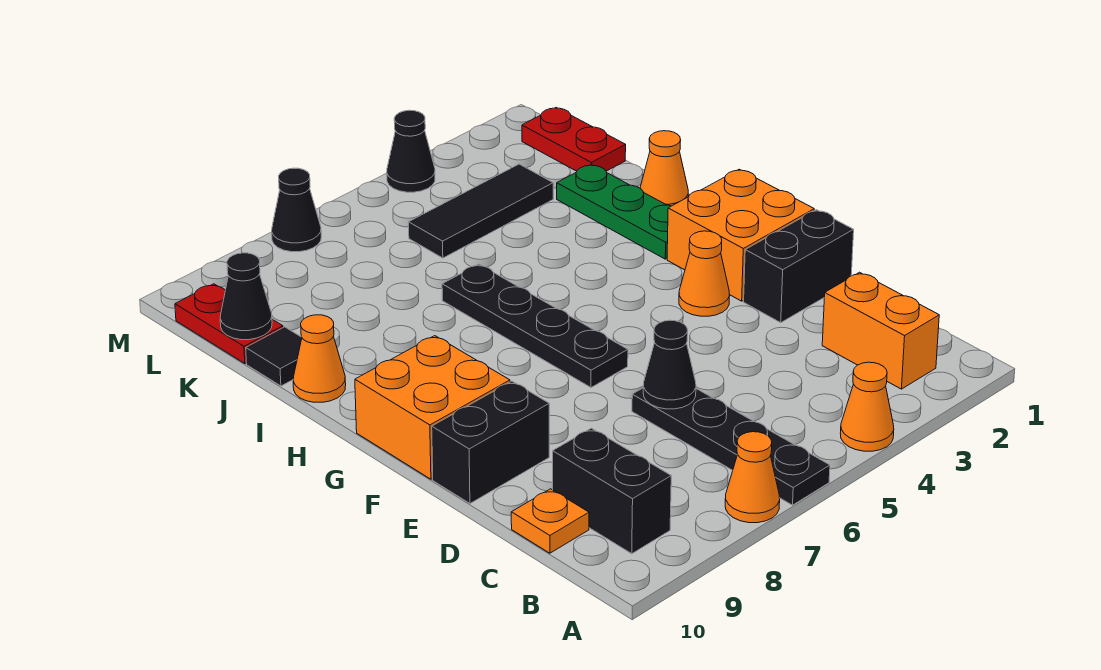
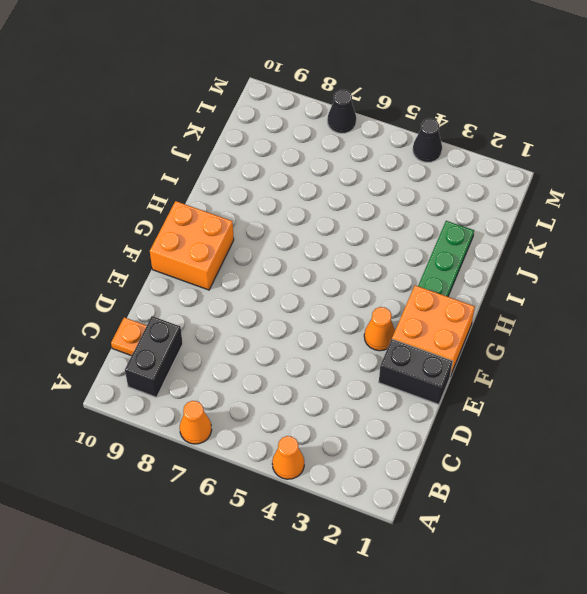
none -> black plate A6:D6 level 1
none -> orange brick B2:C2 level 1
none -> black brick E9:E10 level 1

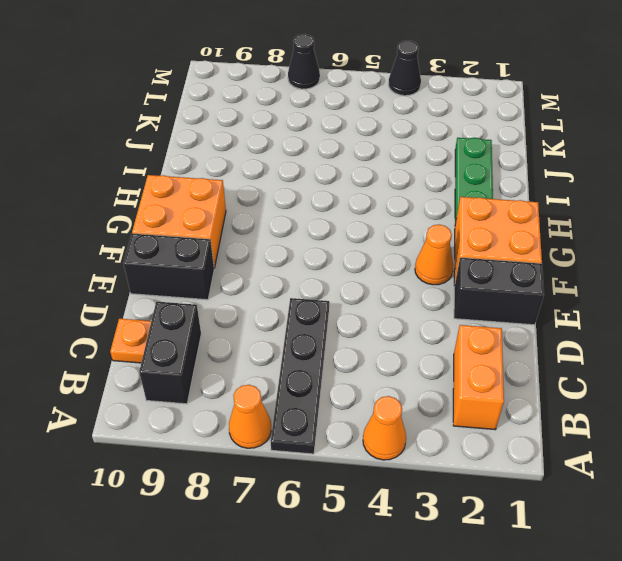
none -> black plate F6:I6 level 1
none -> orange cone I1 level 1
none -> orange cone I10 level 1

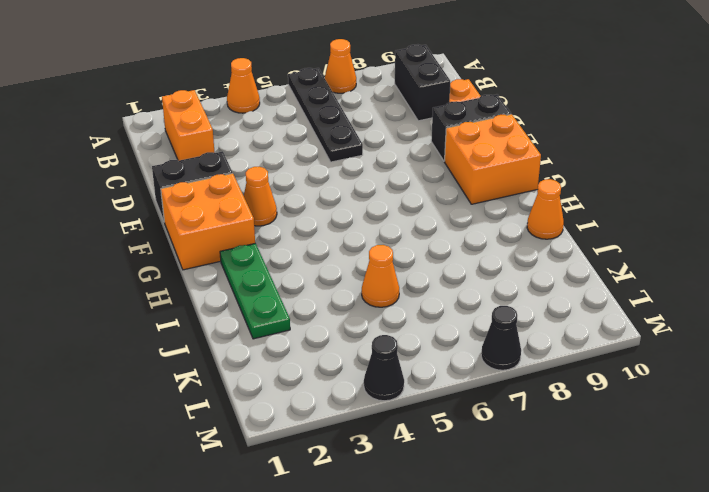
orange cone J5 level 1 -> orange cone I1 level 1
none -> black plate F6:I6 level 1
none -> black tile J10 level 1
none -> red plate K1:L1 level 1

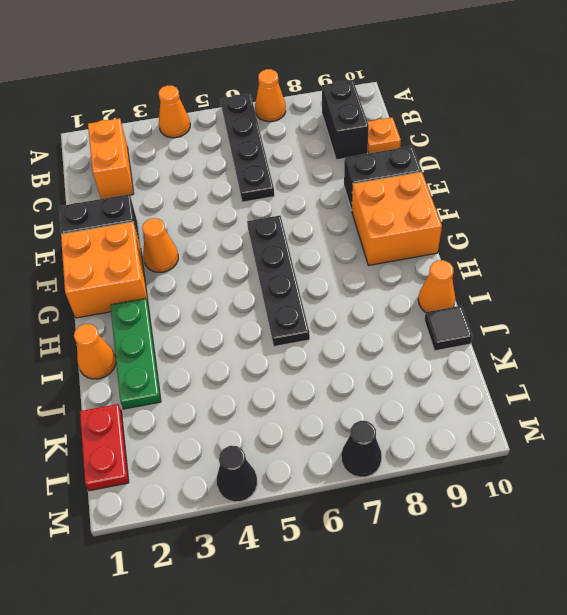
none -> black tile K3:K5 level 1
none -> red plate K10:L10 level 1
none -> black cone D6 level 2

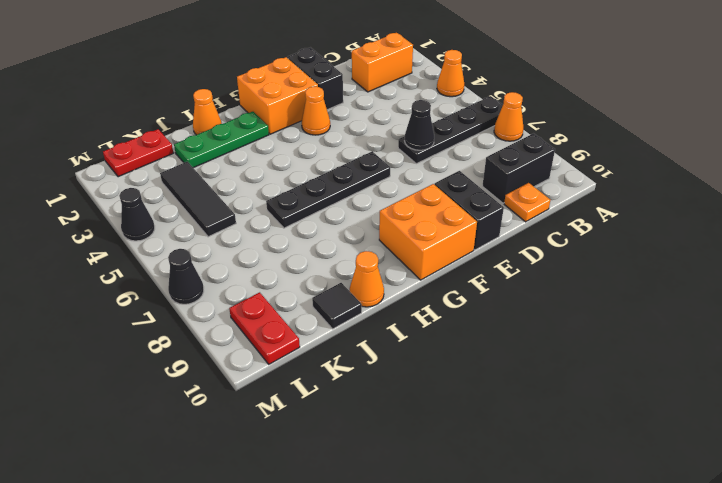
red plate L9:L10 level 1 -> red plate K10:L10 level 1
none -> black cone K10 level 2

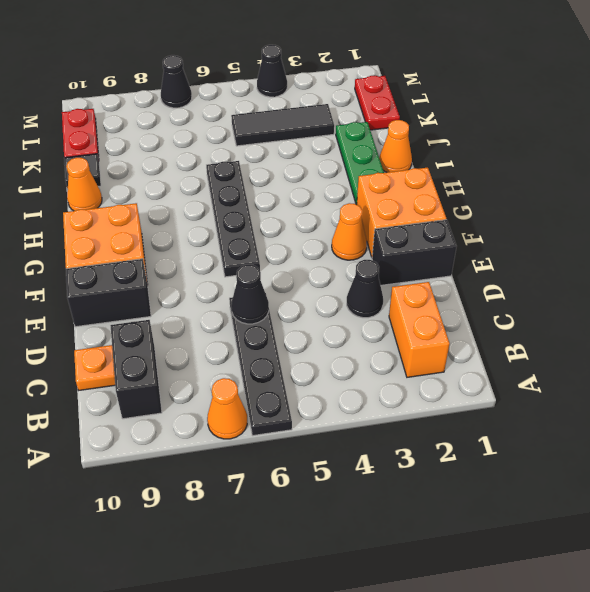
black cone D3 level 1 -> black cone K10 level 2
none -> orange cone A4 level 1

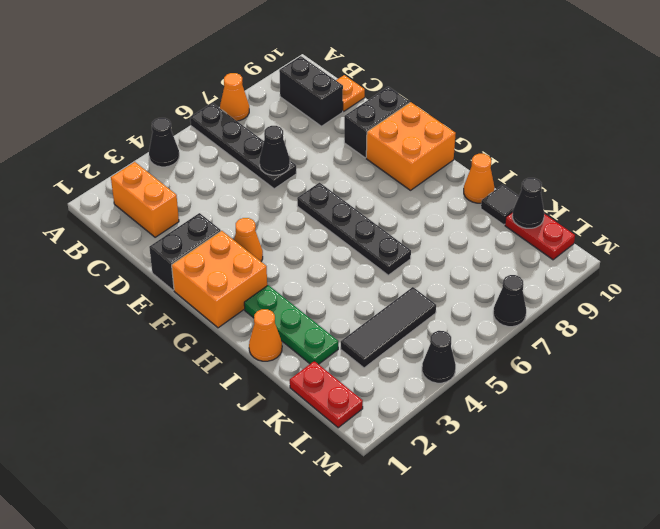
black cone A4 level 1 -> orange cone A4 level 1

